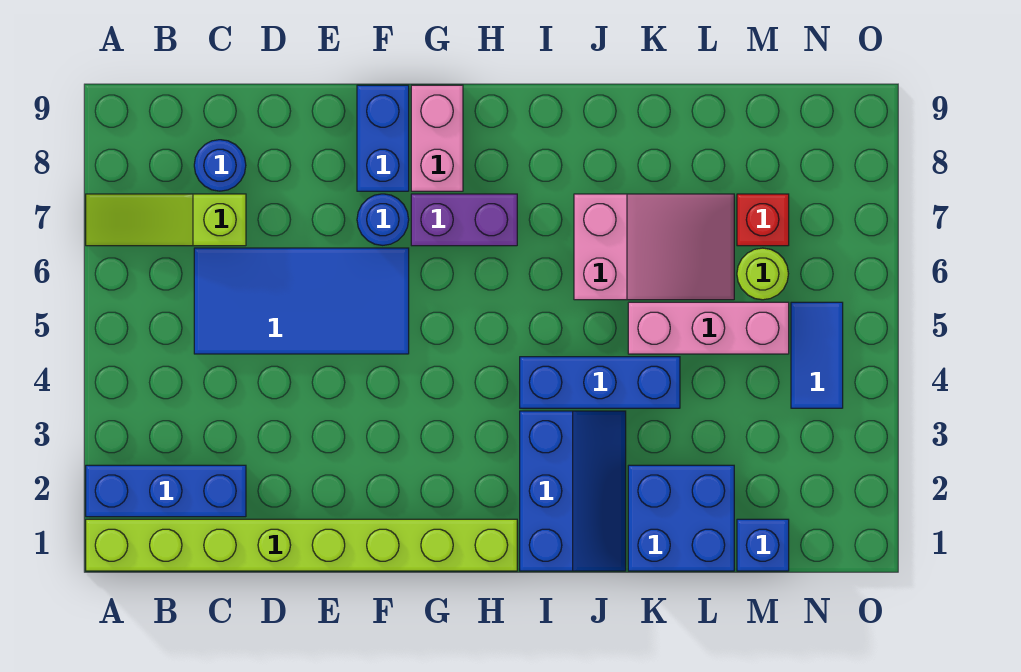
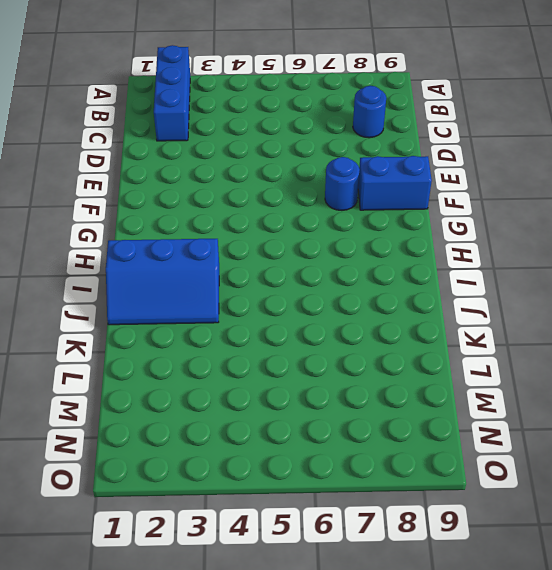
none -> lime brick A1:H1 level 1
none -> lime slope A7:C7 level 1 top C
none -> blue tile C5:F6 level 1

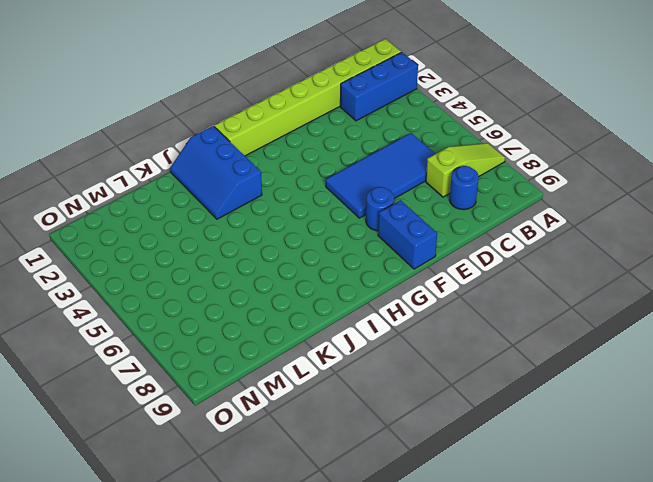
none -> purple brick G7:H7 level 1
none -> pink brick G8:G9 level 1
none -> blue brick I4:K4 level 1

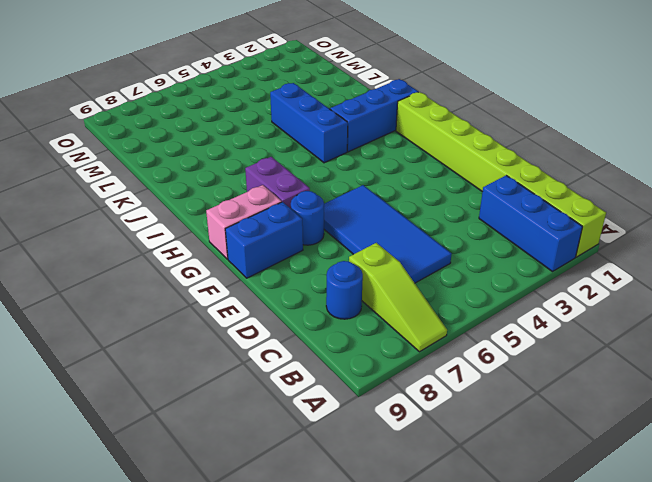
none -> pink slope J6:L7 level 1 top J
none -> blue brick K1:L2 level 1
none -> pink brick K5:M5 level 1

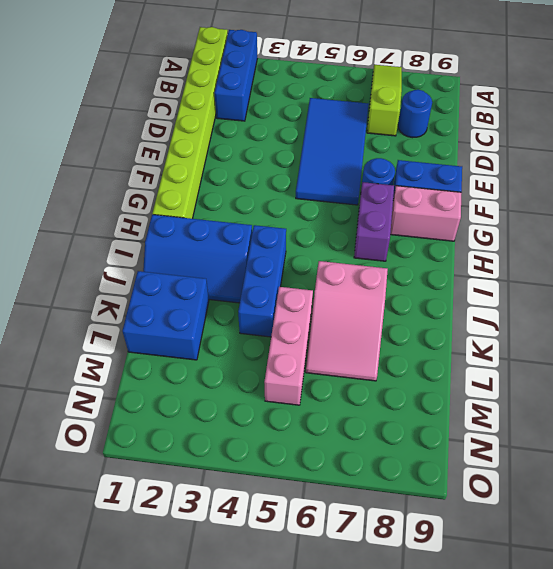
none -> blue brick M1 level 1
none -> lime round brick M6 level 1
none -> red brick M7 level 1

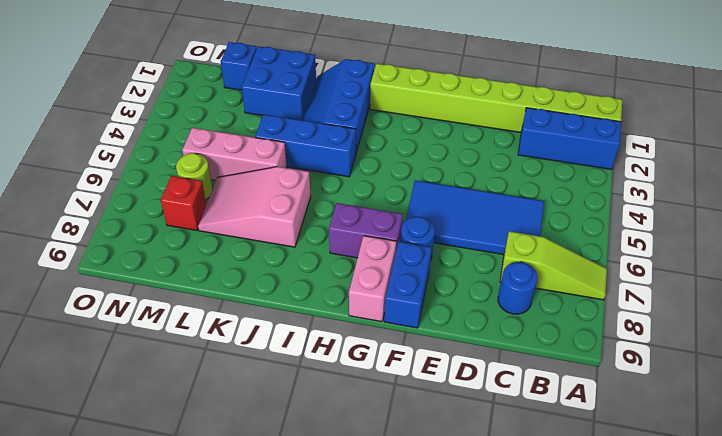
none -> blue tile N4:N5 level 1

